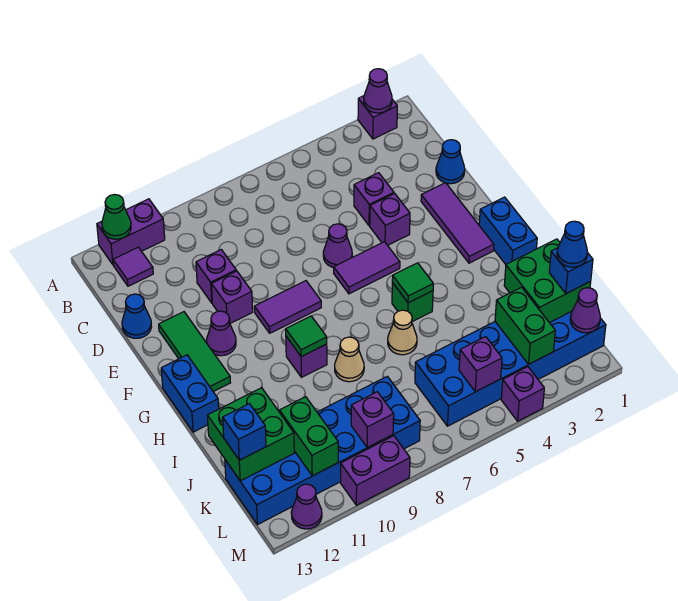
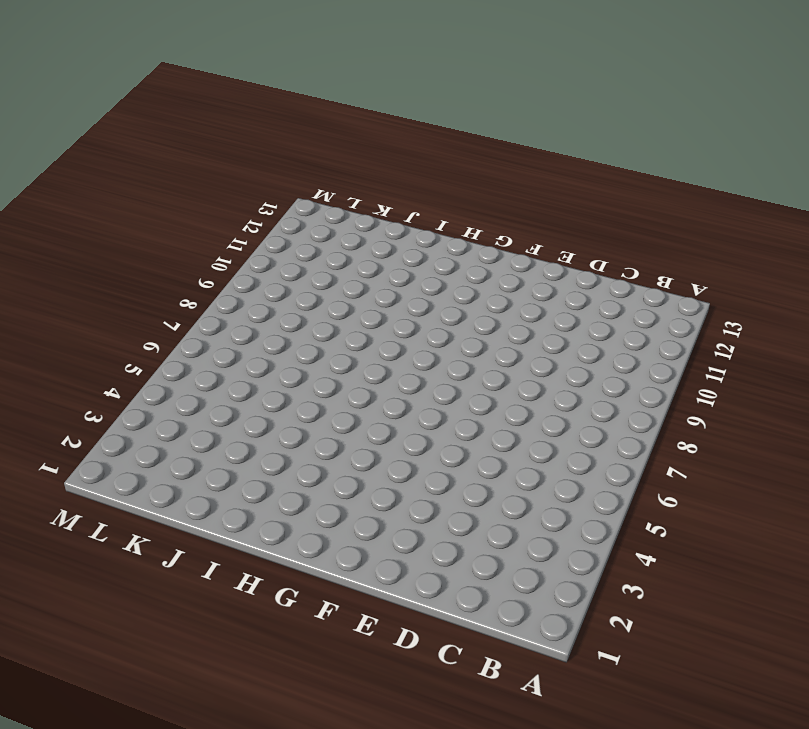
none -> purple brick A2 level 1
none -> purple brick A11:A12 level 1
none -> purple tile B12 level 1
none -> blue cone D1 level 1

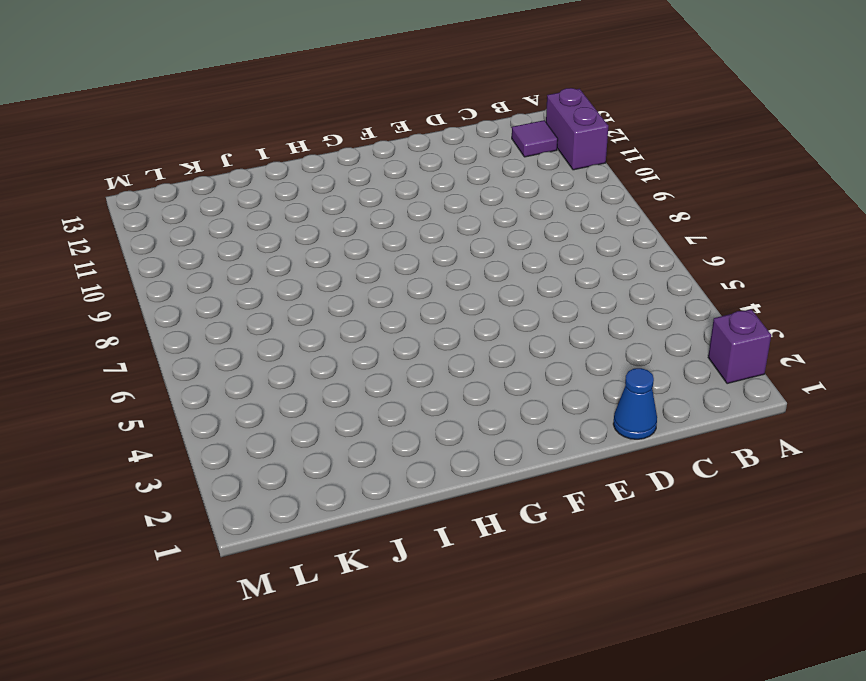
none -> purple brick D4 level 1
none -> purple brick D10 level 1
none -> blue cone D13 level 1
none -> purple tile E2:G2 level 1

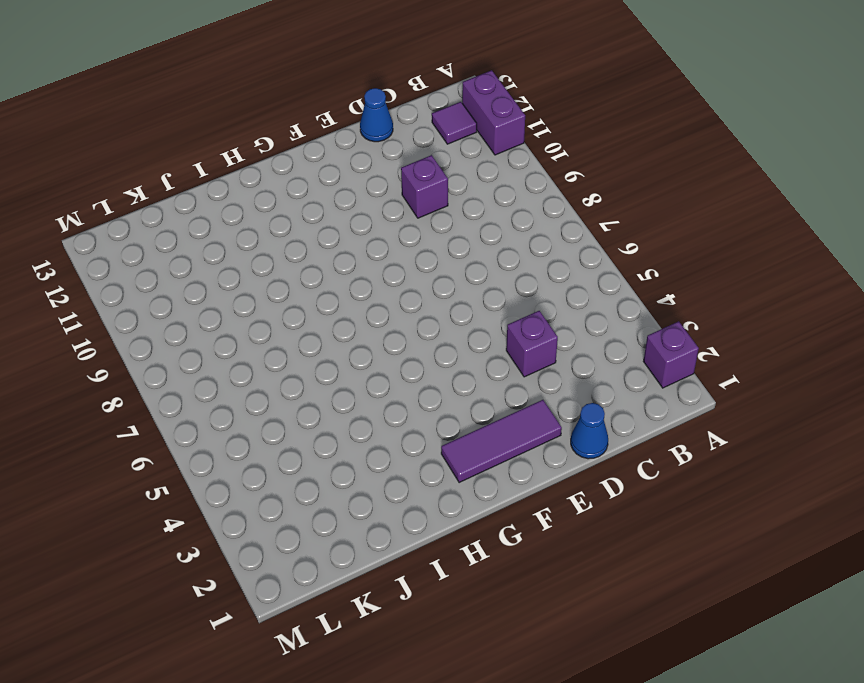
none -> purple brick E4 level 1
none -> purple cone E6 level 1
none -> purple brick E10 level 1
none -> green tile E12:G12 level 1

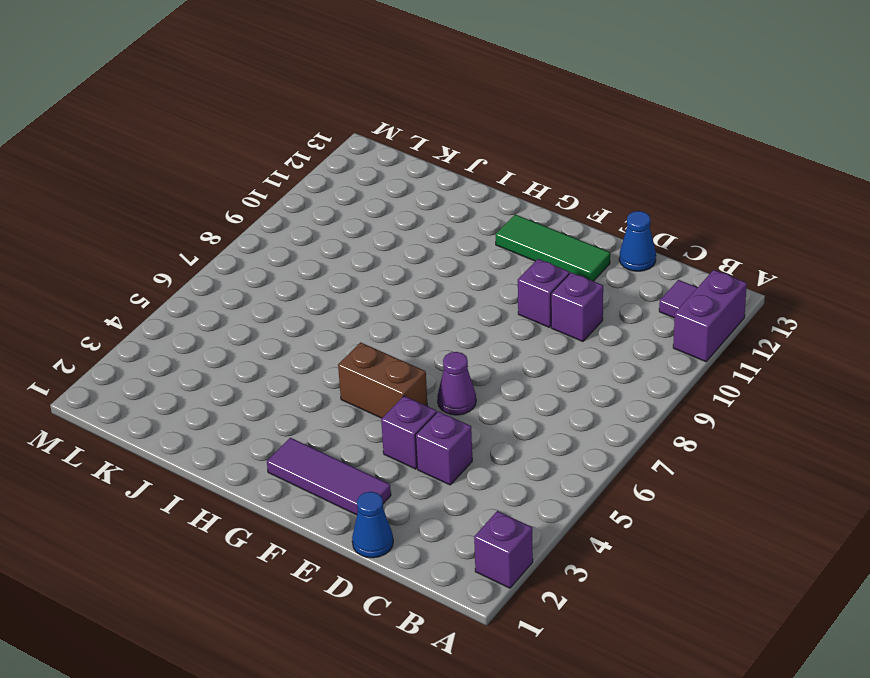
brown brick F5:G5 level 1 -> purple tile F5:F6 level 1
none -> purple tile F8:F9 level 1
none -> purple cone F11 level 1
none -> blue brick G1:H1 level 1
none -> blue brick G13:H13 level 1

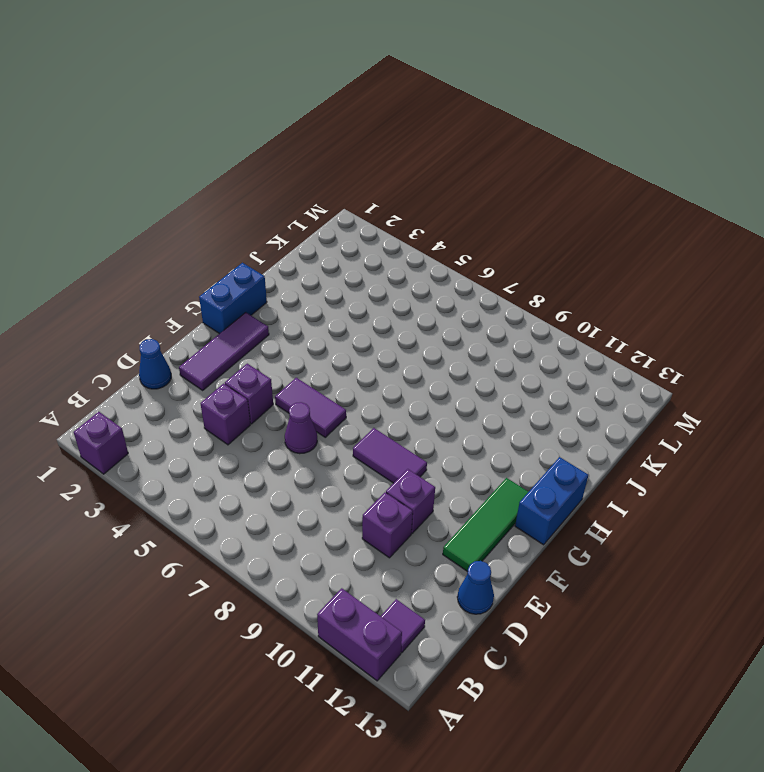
none -> purple cone F11 level 1
none -> green brick H5 level 1
none -> purple brick H9 level 1
none -> tan cone I6 level 1

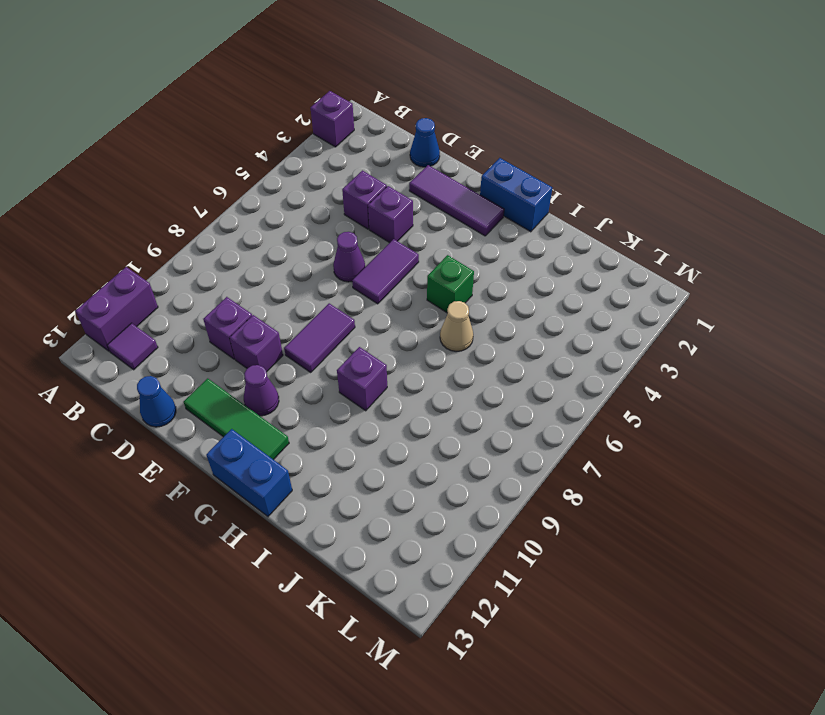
none -> tan cone I8 level 1
none -> blue brick K1:L6 level 1
none -> blue brick K8:L13 level 1
none -> purple brick M4 level 1

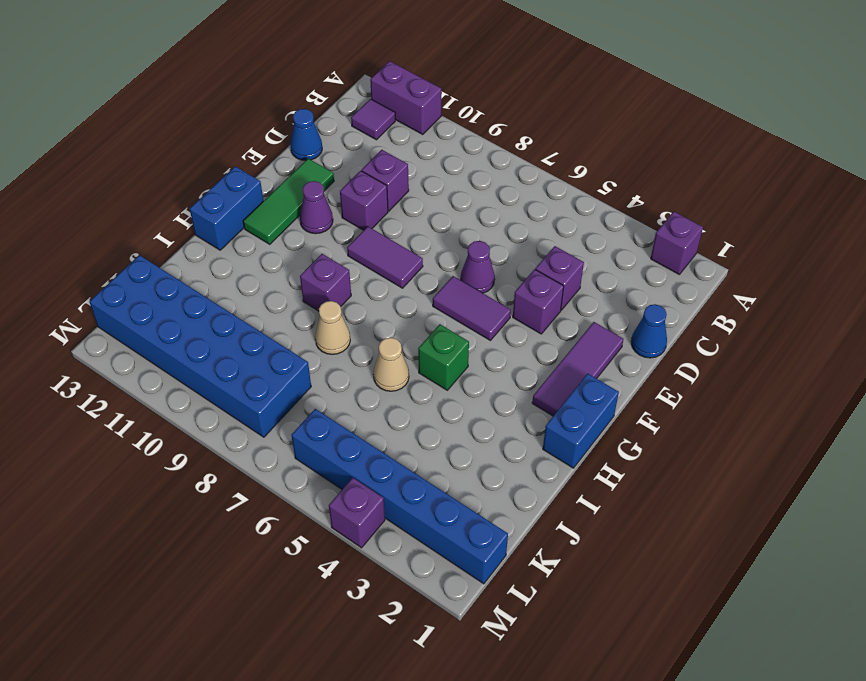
blue brick L1:L6 level 1 -> blue brick K1:L6 level 1
none -> purple brick M9:M10 level 1
none -> purple cone M12 level 1
none -> purple cone A2 level 2
none -> green cone A12 level 2

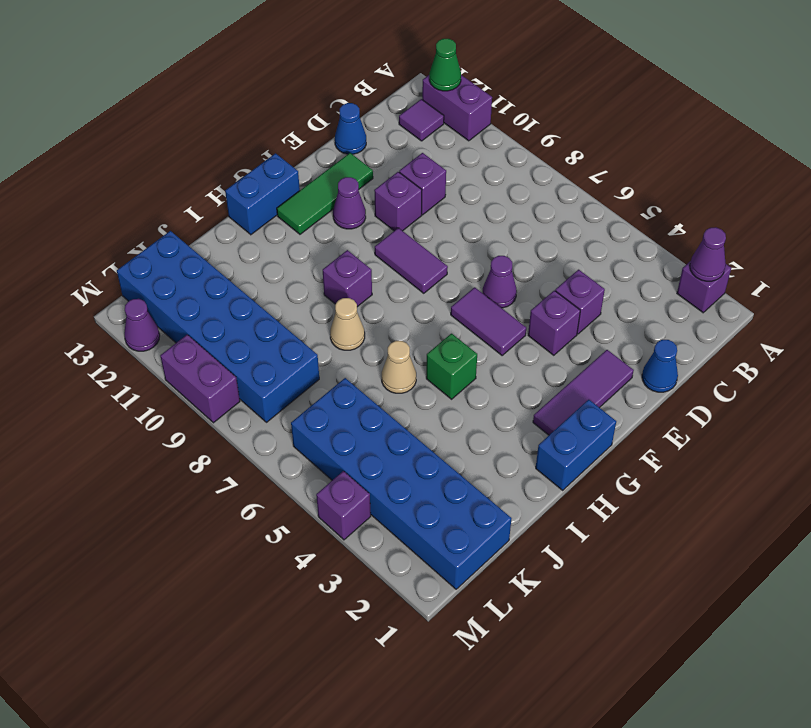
none -> green tile H5 level 2
none -> green tile H9 level 2
none -> green brick J1:K2 level 2
none -> green brick J12:K13 level 2

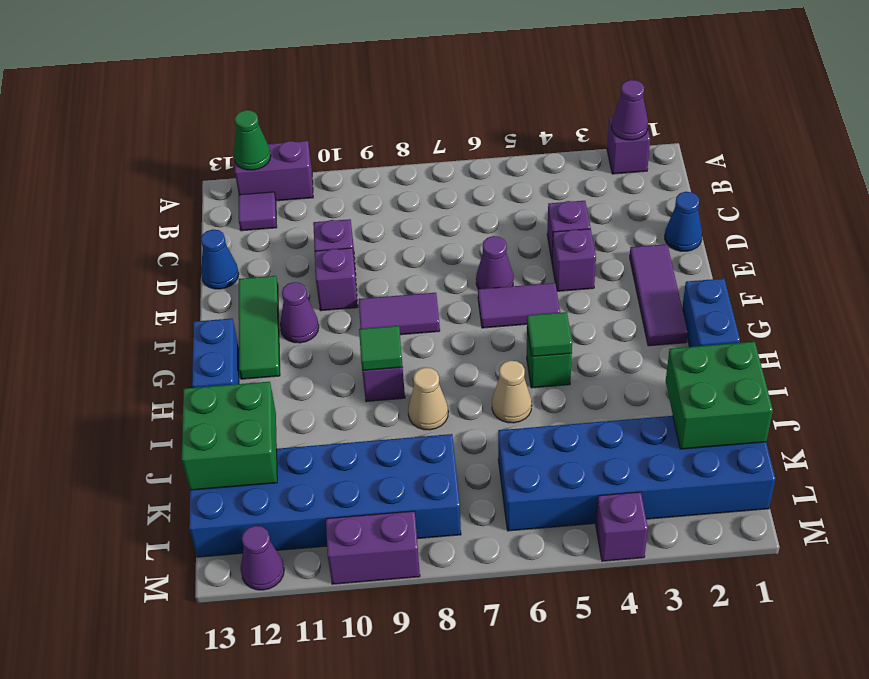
none -> green brick K3:L3 level 2
none -> green brick K11:L11 level 2
none -> purple cone L1 level 2
none -> purple brick L5 level 2

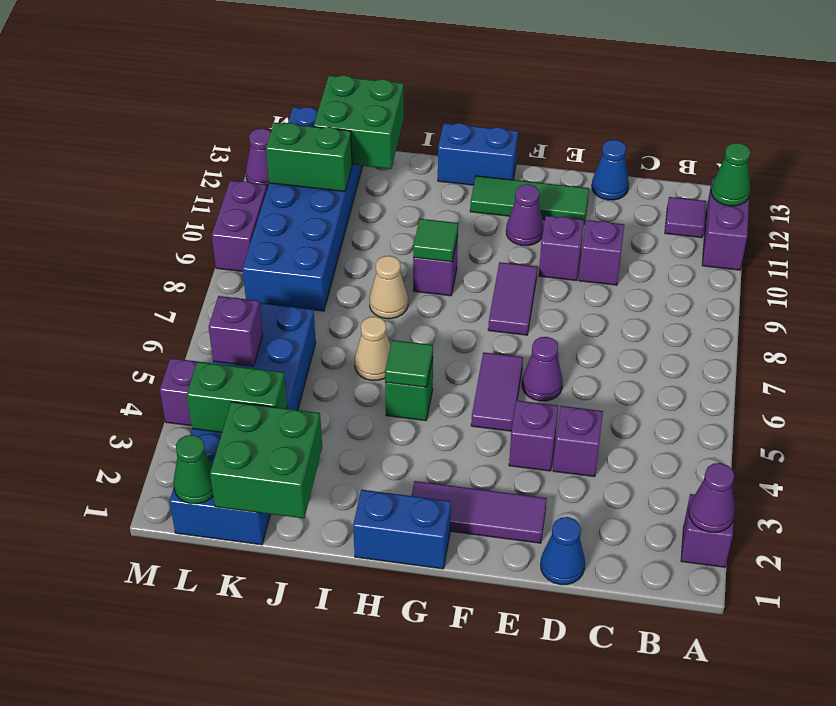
green cone L1 level 2 -> purple cone L1 level 2
none -> purple brick L9 level 2
none -> blue brick K1 level 3
none -> blue brick K13 level 3
none -> blue cone K1 level 4

